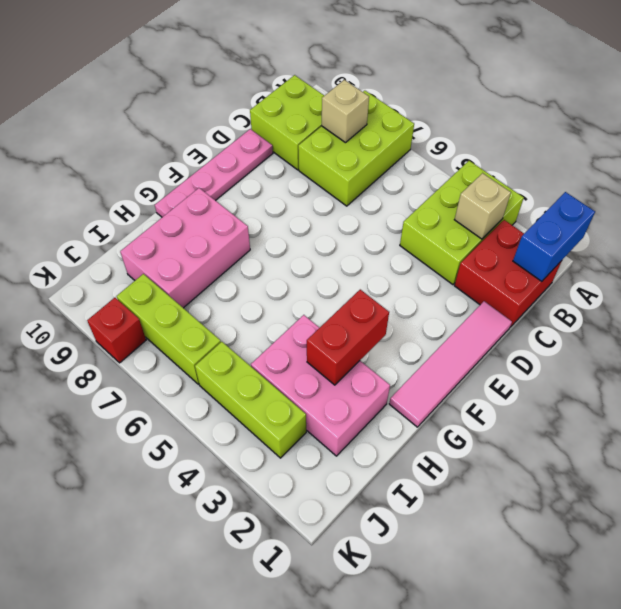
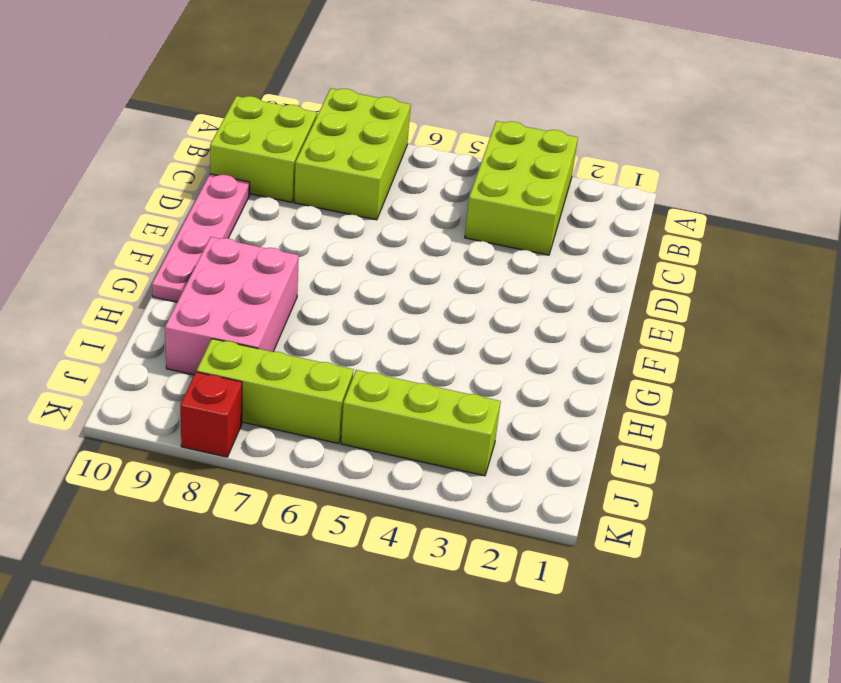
none -> red brick B1:C2 level 1
none -> pink tile D1:G1 level 1
none -> pink brick H2:I4 level 1

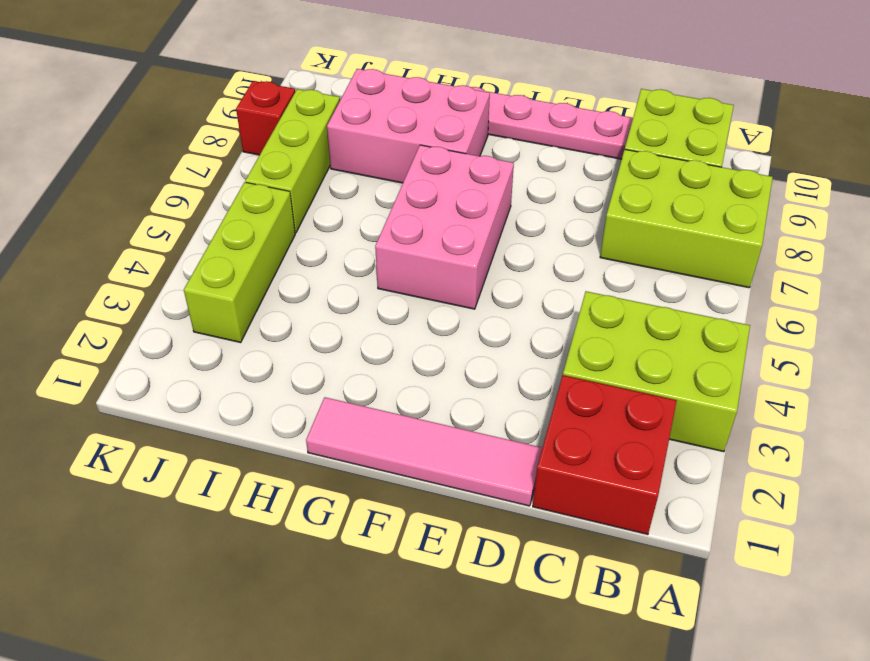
pink brick F5:G7 level 1 -> pink brick H2:I4 level 1
none -> blue brick A1:B1 level 2
none -> tan brick B3 level 2
none -> tan brick B8 level 2

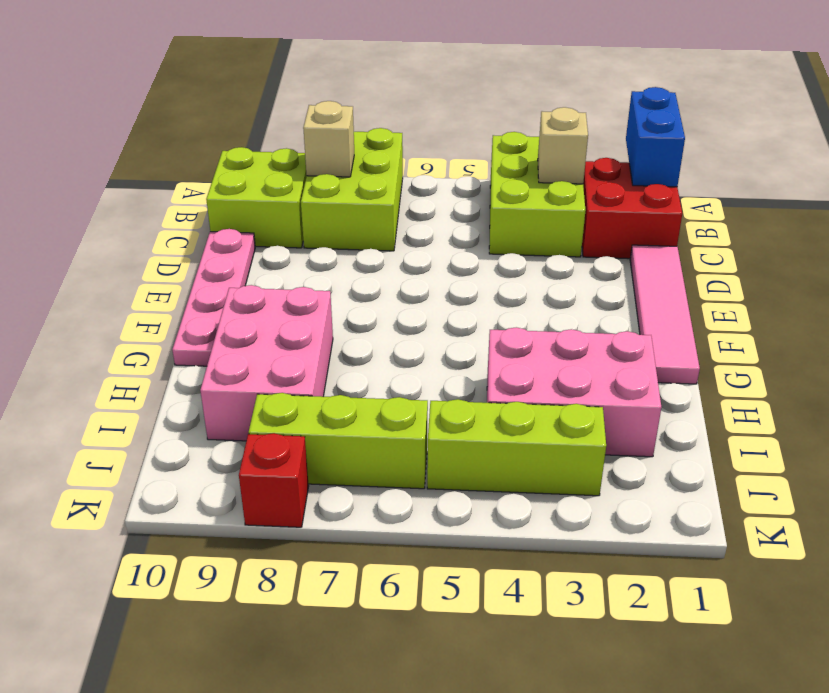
none -> red brick G3:H3 level 2

